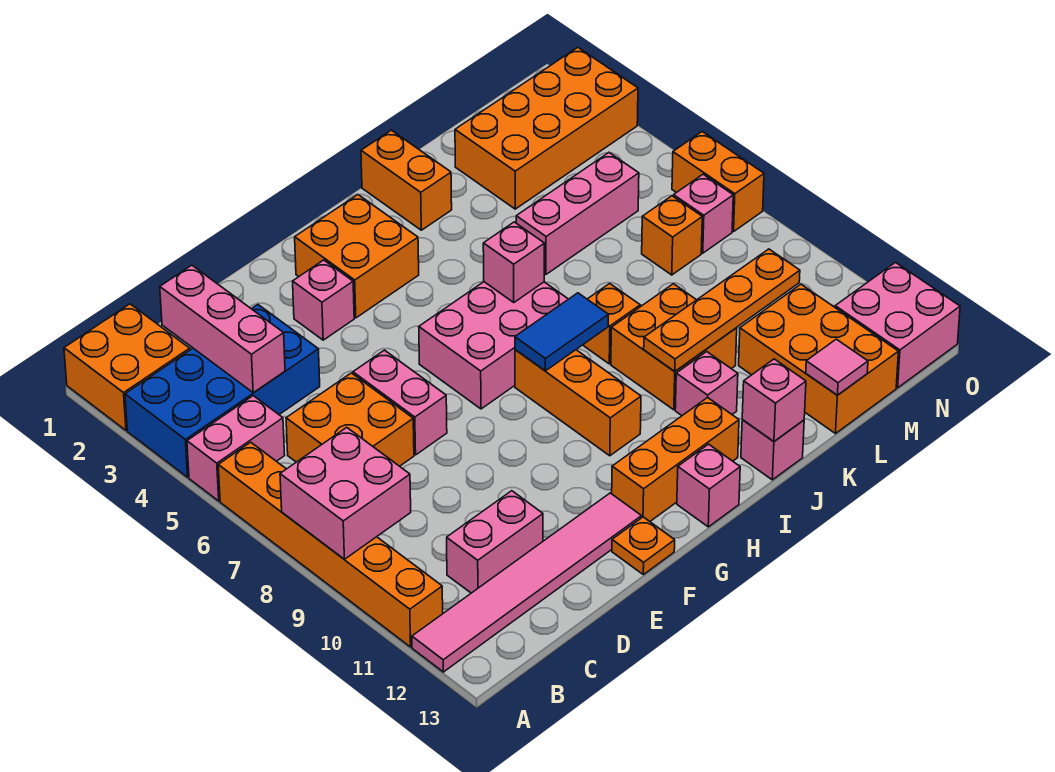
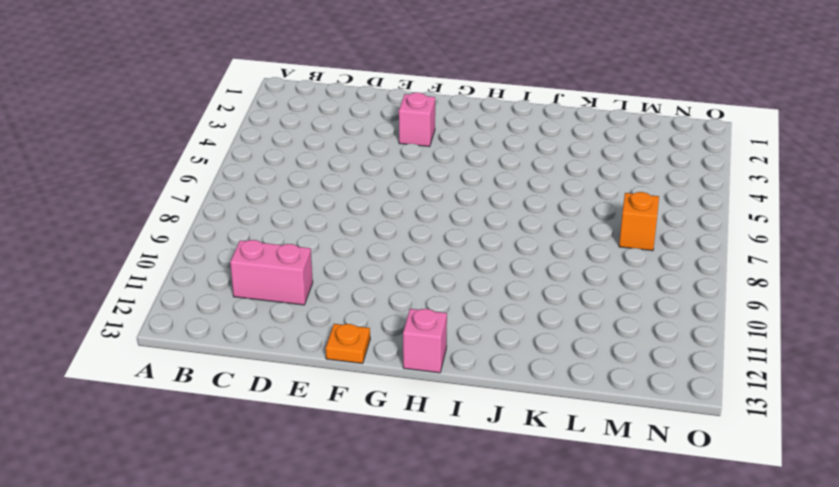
none -> orange brick A1:B2 level 1
none -> blue brick A3:D4 level 1
none -> pink brick A5:B5 level 1
none -> orange brick A6:A11 level 1

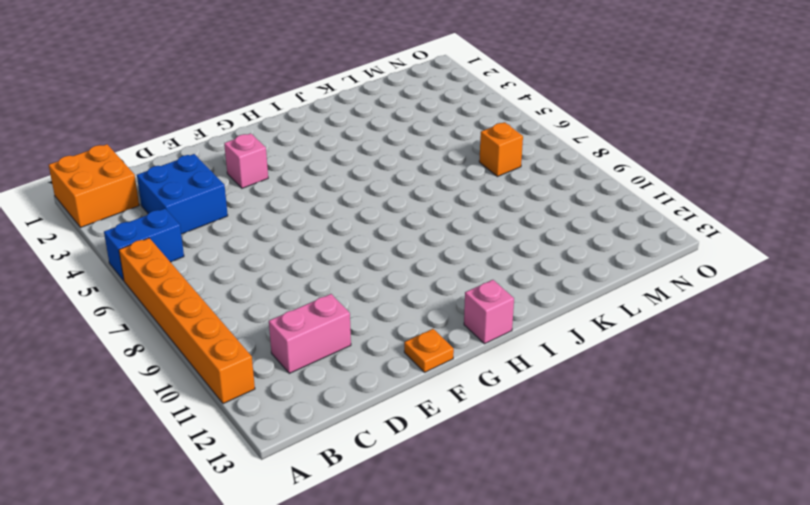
blue brick A5:B5 level 1 -> pink brick A5:B5 level 1
blue brick C3:D4 level 1 -> blue brick A3:D4 level 1
none -> pink tile A12:F12 level 1
none -> orange brick C6:D7 level 1
none -> pink brick E6:E7 level 1
none -> orange brick G2:H3 level 1

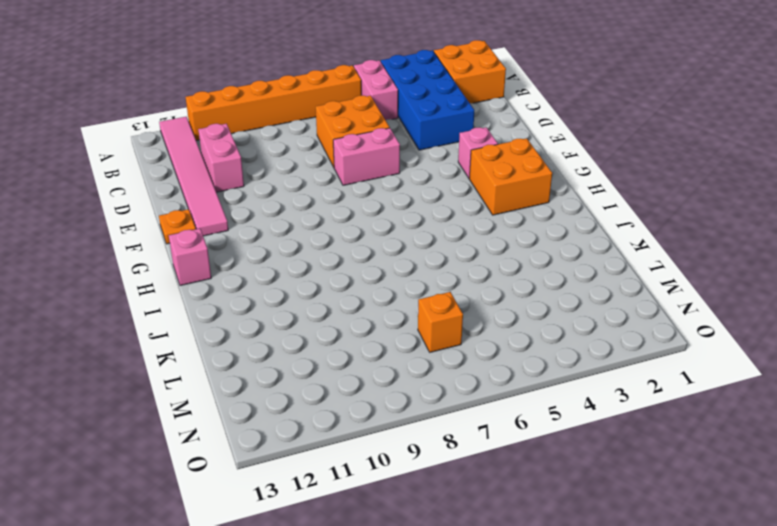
none -> pink brick G6:I7 level 1
none -> orange brick G12:I12 level 1
none -> orange brick H8:H10 level 1
none -> orange brick J1:J2 level 1

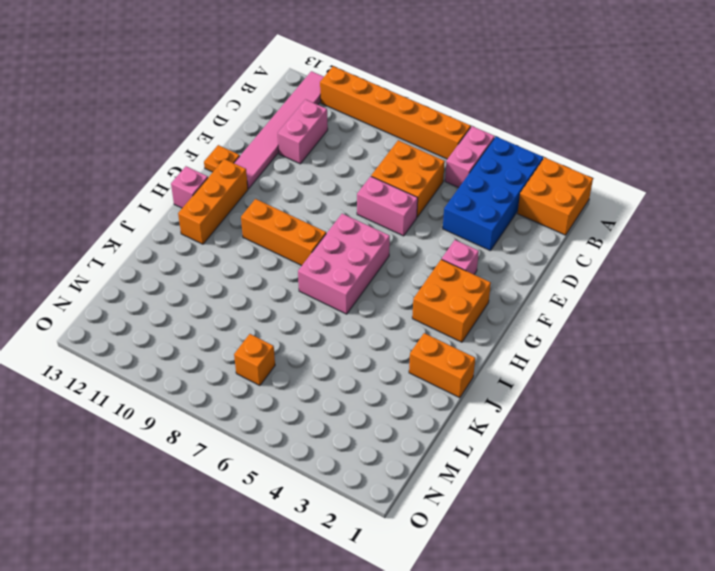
none -> orange brick J8 level 1
none -> orange brick J9:K10 level 1
none -> pink brick J11 level 1
none -> pink brick J13 level 1

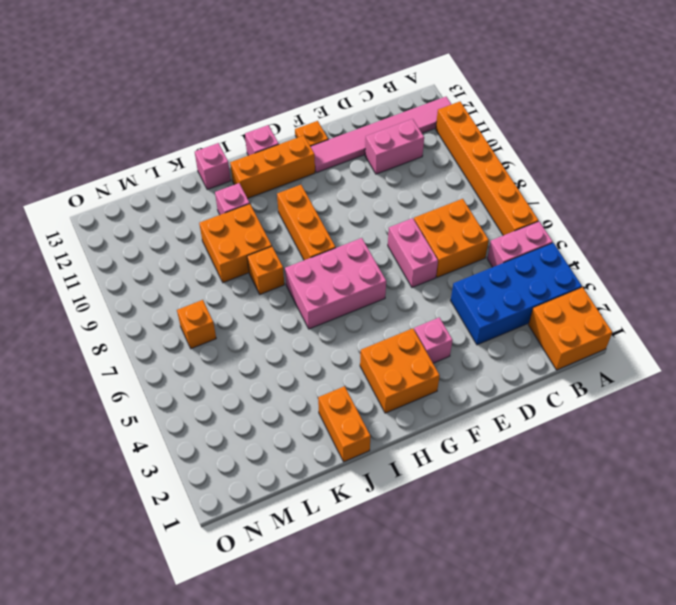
none -> pink brick K5:M5 level 1
none -> orange brick L2:O3 level 1
none -> orange brick L11:M13 level 1
none -> pink brick N7 level 1

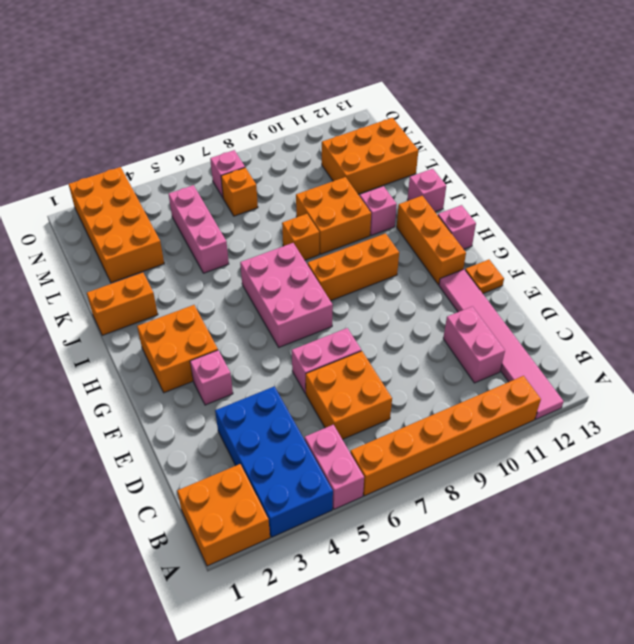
none -> pink brick N12:O13 level 1
none -> orange brick O6:O7 level 1
none -> pink brick A8:B9 level 2
none -> pink brick C2:C4 level 2

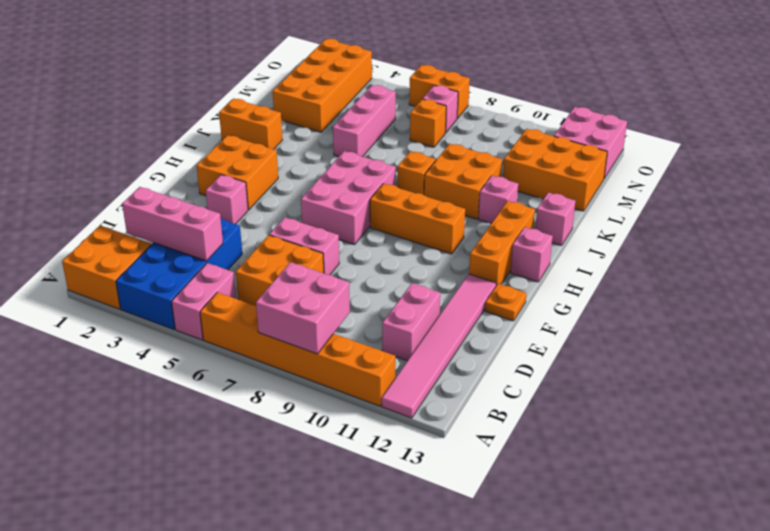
none -> blue tile H8:I8 level 2
none -> pink brick I6 level 2
none -> orange plate J10:M10 level 2
none -> pink brick J13 level 2

